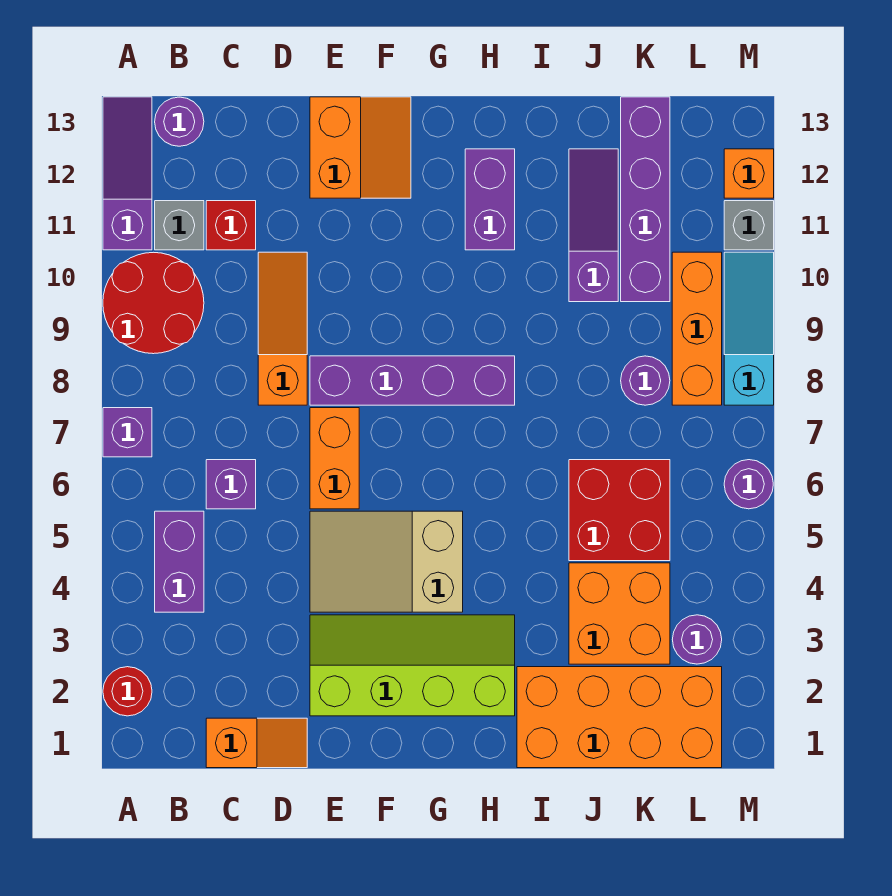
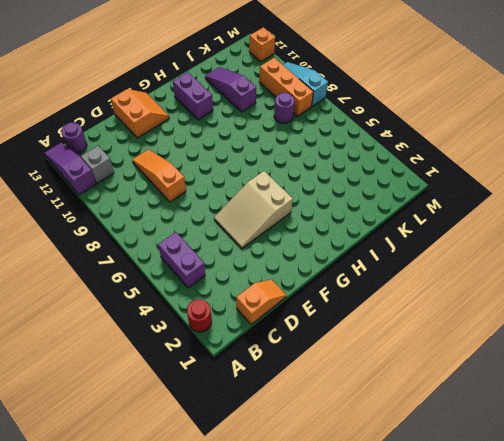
none -> purple brick A7 level 1
none -> red round brick A9:B10 level 1
none -> purple brick C6 level 1

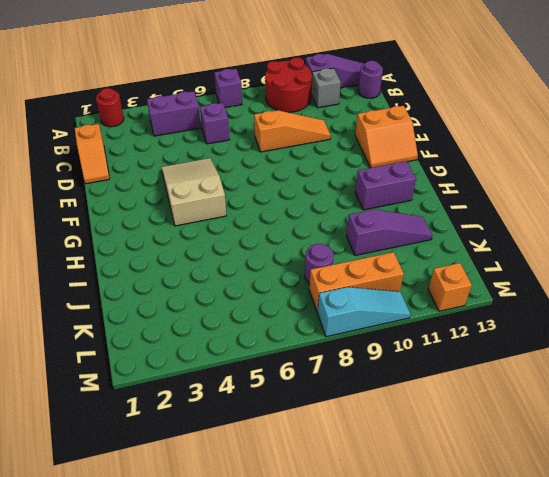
none -> red brick C11 level 1
none -> lime slope E2:H3 level 1 top 2
none -> orange brick E6:E7 level 1

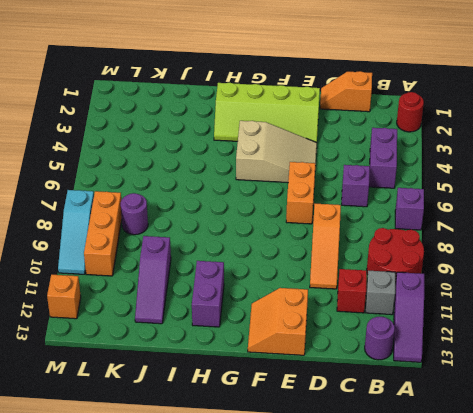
none -> purple brick E8:H8 level 1
none -> orange brick I1:L2 level 1
none -> orange brick J3:K4 level 1

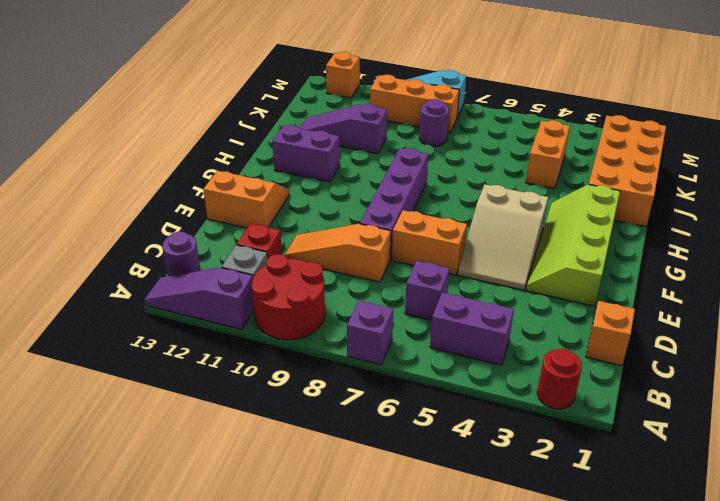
orange brick J4:K4 level 1 -> orange brick J3:K4 level 1
none -> red brick J5:K6 level 1
none -> purple brick K10:K13 level 1
none -> purple round brick L3 level 1

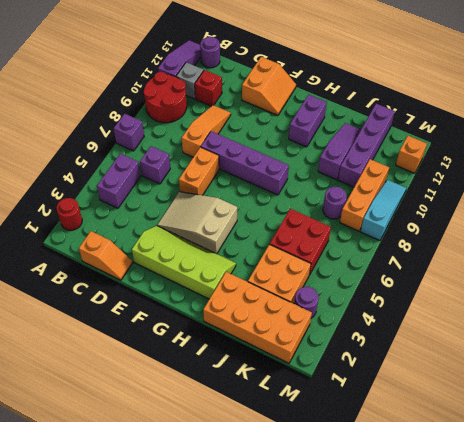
none -> purple round brick M6 level 1
none -> grey brick M11 level 1

